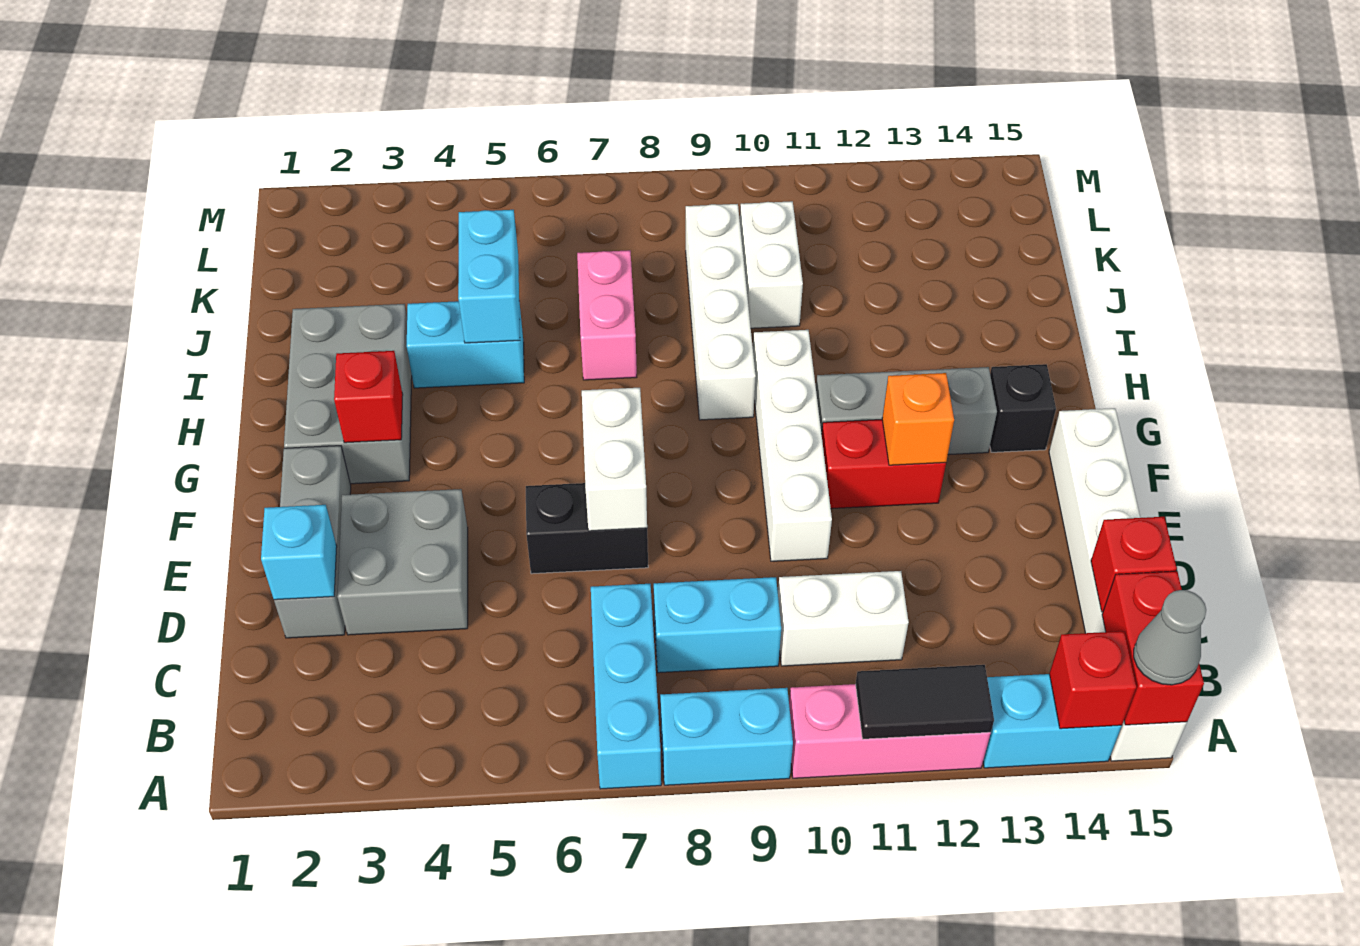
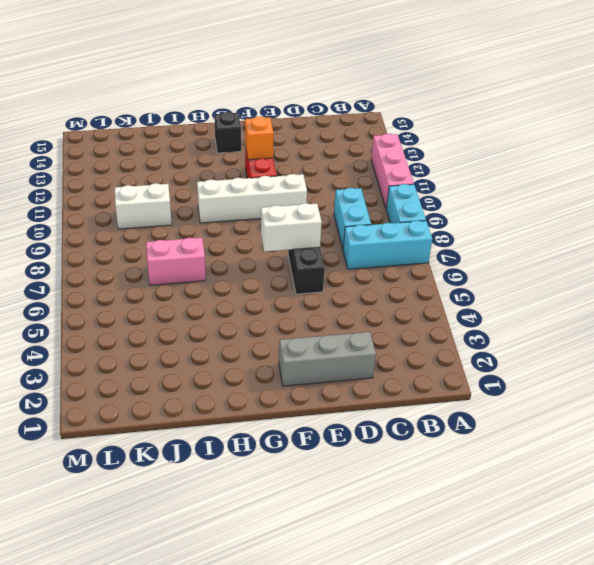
none -> cyan brick A13:A14 level 1
none -> white brick A15:F15 level 1
none -> white brick C10:C11 level 1

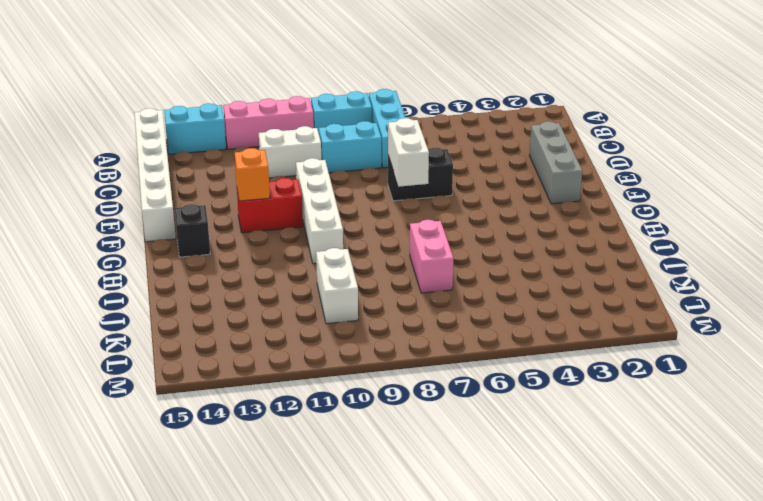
none -> grey brick D3:E4 level 1
none -> grey brick G2:I3 level 1
none -> grey brick G11:G13 level 1

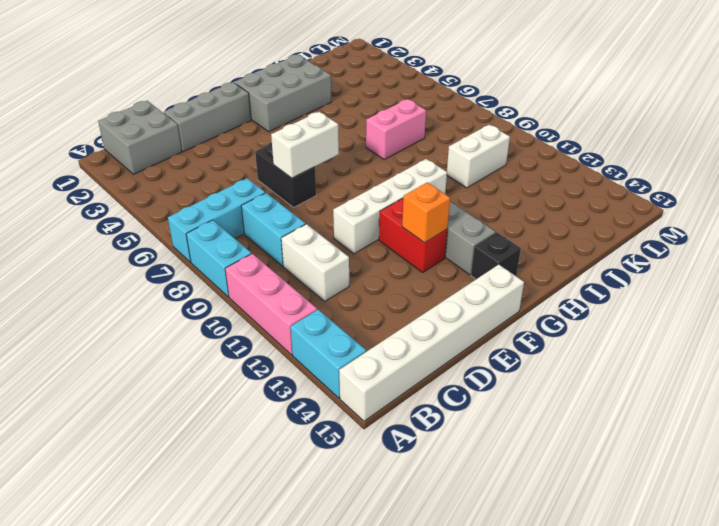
grey brick B1:C2 level 1 -> grey brick D3:E4 level 1
none -> white brick H9:K9 level 1
none -> cyan brick I4:I5 level 1
none -> black tile A11:A12 level 2

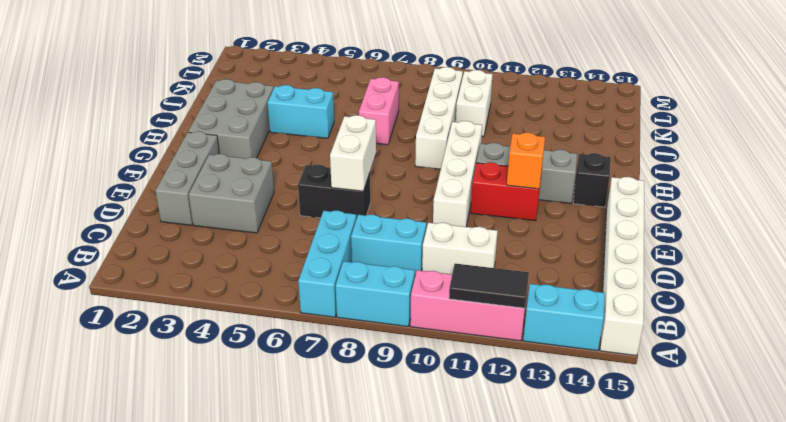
none -> red brick A14 level 2
none -> red brick A15:B15 level 2
none -> red brick C15 level 2

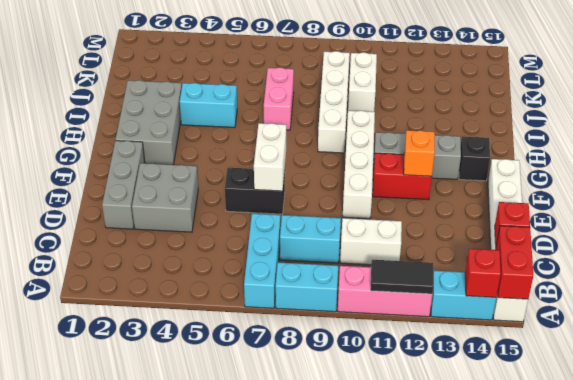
none -> cyan brick D2 level 2
none -> red brick G3 level 2
none -> cyan brick I5:J5 level 2

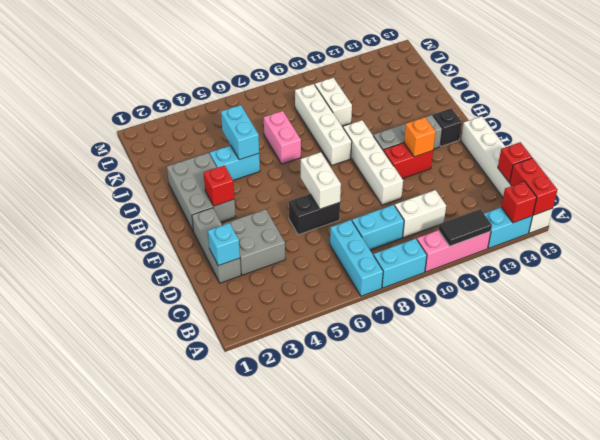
none -> grey cone A15 level 3

